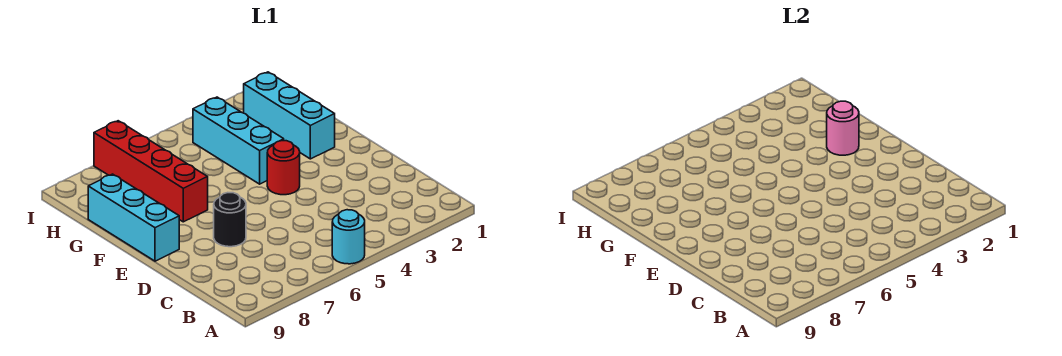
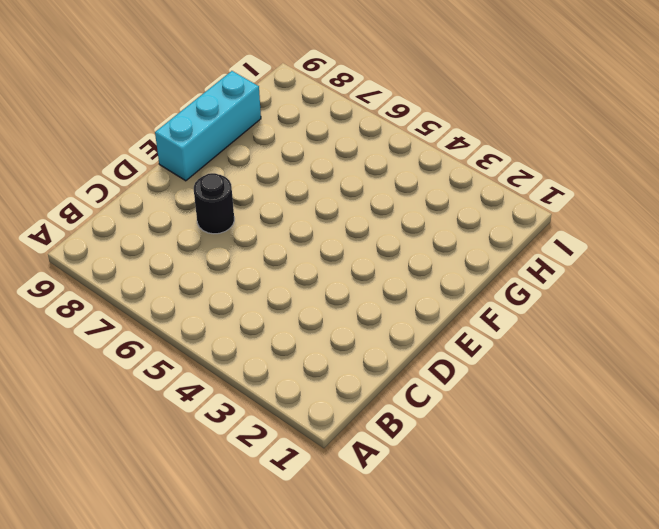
none -> cyan round brick A5 level 1
none -> red round brick E4 level 1

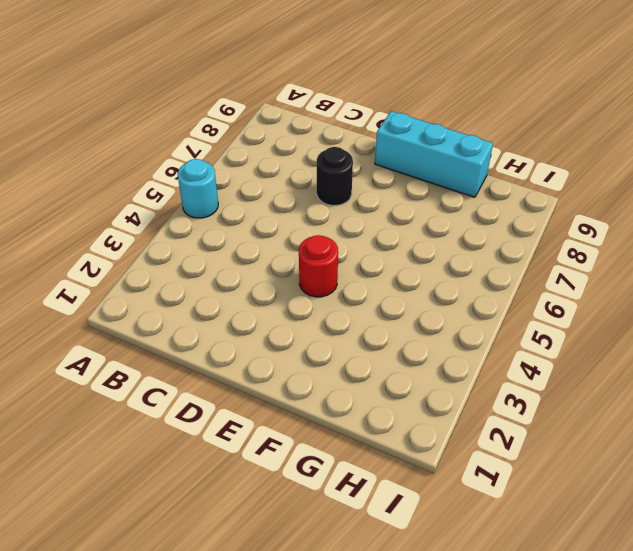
none -> cyan brick F2:H2 level 1
none -> cyan brick F4:H4 level 1

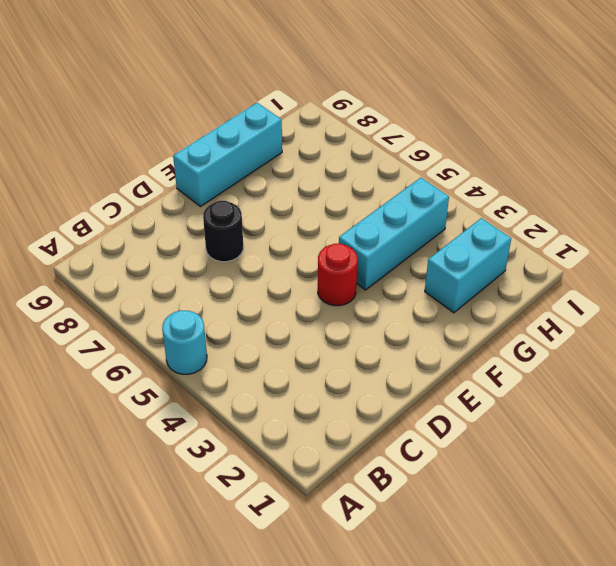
cyan brick G2:H2 level 1 -> cyan brick F2:H2 level 1
none -> red brick F7:I7 level 1
none -> pink round brick F2 level 2

